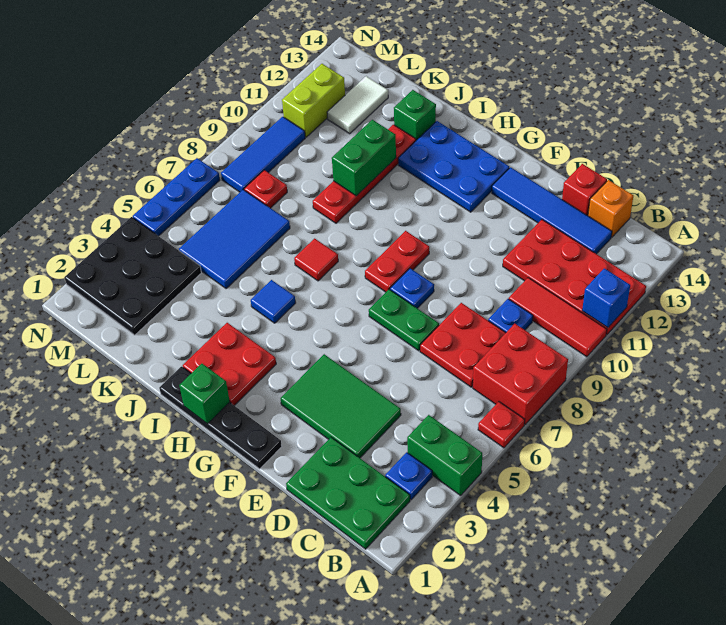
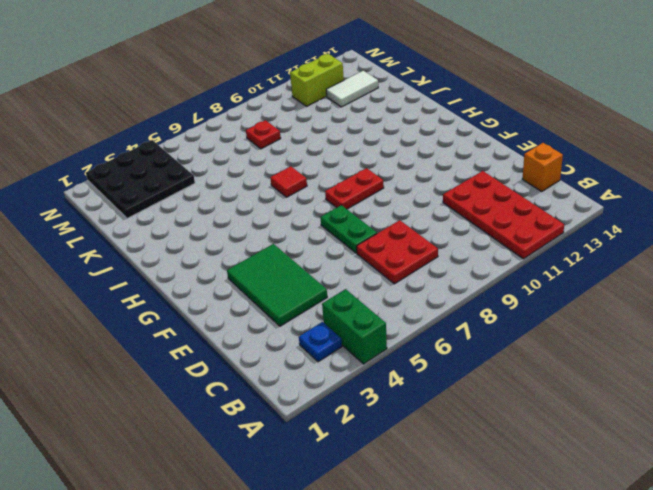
none -> red plate A6 level 1
none -> red brick A7:B8 level 1
none -> red tile A10:C10 level 1
none -> green plate B1:D2 level 1

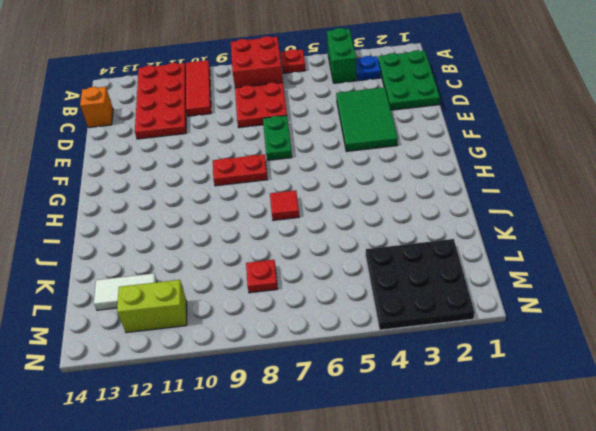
none -> blue plate C9 level 1
none -> blue tile C13:F13 level 1
none -> red brick D14 level 1
none -> black plate F1:I1 level 1

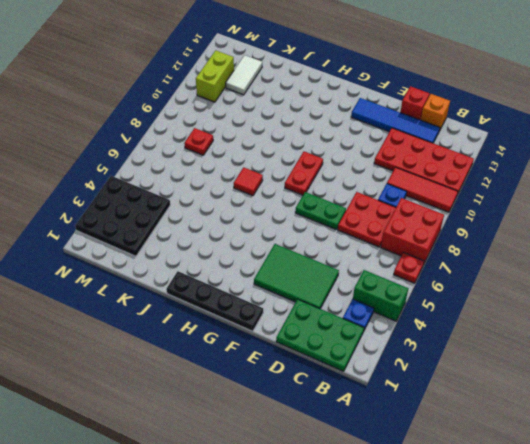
none -> blue plate F8 level 1
none -> blue plate G12:I13 level 1
none -> red plate H2:I3 level 1
none -> blue tile I5 level 1

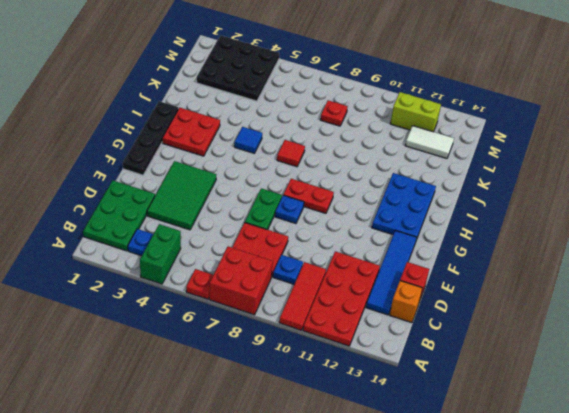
none -> red plate J9:J12 level 1
none -> green brick J13 level 1
none -> blue tile K5:L7 level 1
none -> blue tile M8:M10 level 1

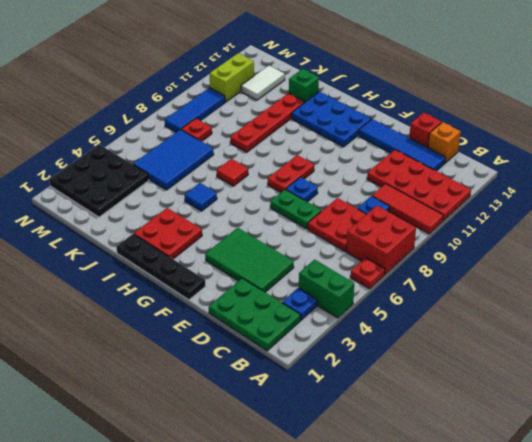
none -> blue plate N5:N7 level 1
none -> blue brick A11 level 2
none -> green brick H1 level 2
none -> green brick J10:J11 level 2

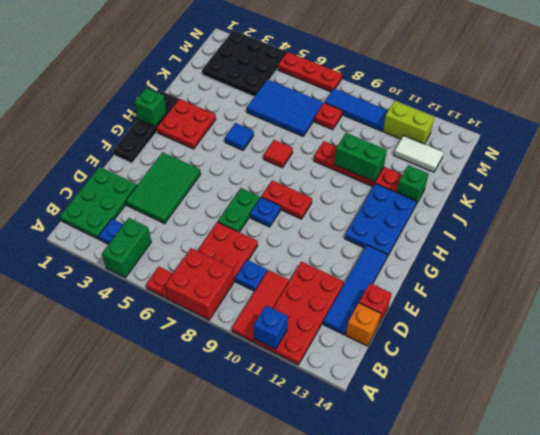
red plate N5:N7 level 1 -> blue plate N5:N7 level 1

